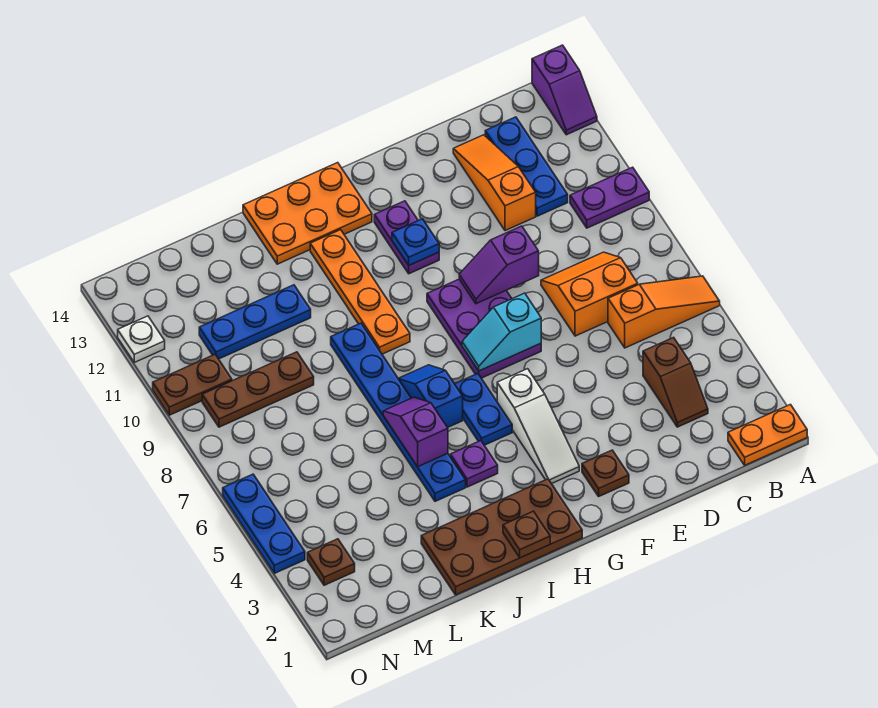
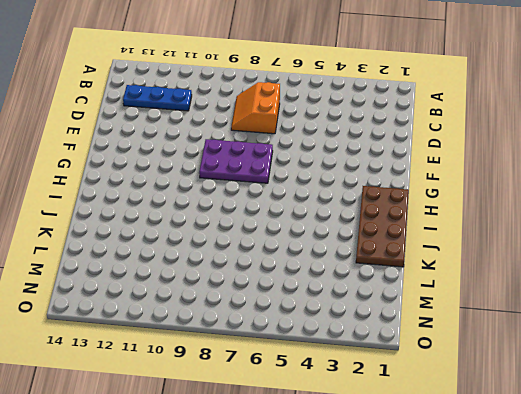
none -> orange plate A1:B1 level 1
none -> orange slope A6:C6 level 1 top C
none -> purple plate A10:B10 level 1
none -> purple slope A13:A14 level 1 top 14

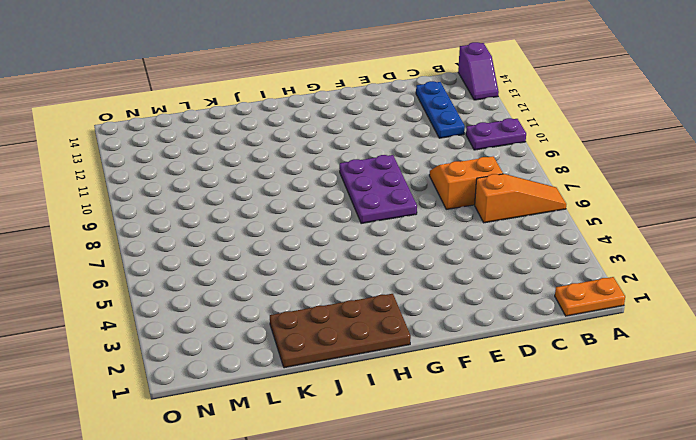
none -> brown slope C3:C4 level 1 top 4
none -> orange slope D11:D13 level 1 top 11
none -> brown plate F2 level 1
none -> white slope G3:G5 level 1 top 5

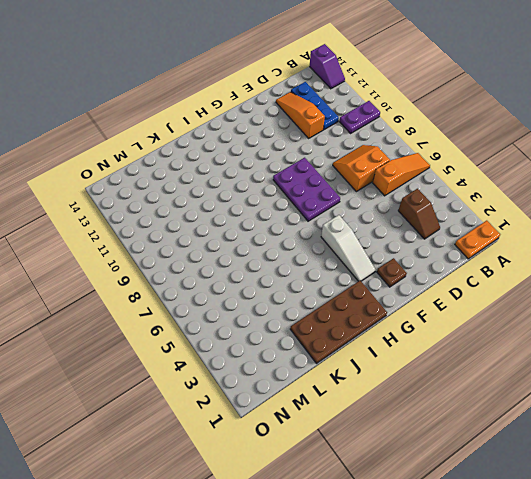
none -> purple plate G11:G12 level 1
none -> blue plate H5:H6 level 1
none -> orange plate H13:J14 level 1
none -> purple plate I4 level 1

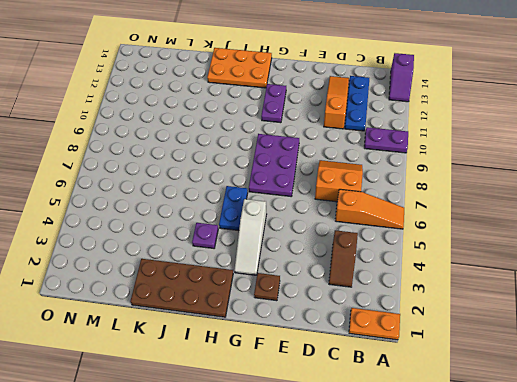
none -> blue slope I6:I7 level 1 top 6
none -> orange plate I9:I12 level 1
none -> blue plate J4:J9 level 1
none -> blue plate K11:M11 level 1

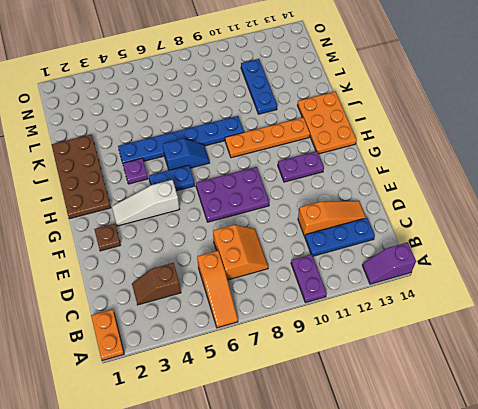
none -> brown plate L9:N9 level 1
none -> brown plate N3 level 1
none -> brown plate N10:O10 level 1
none -> blue plate O4:O6 level 1

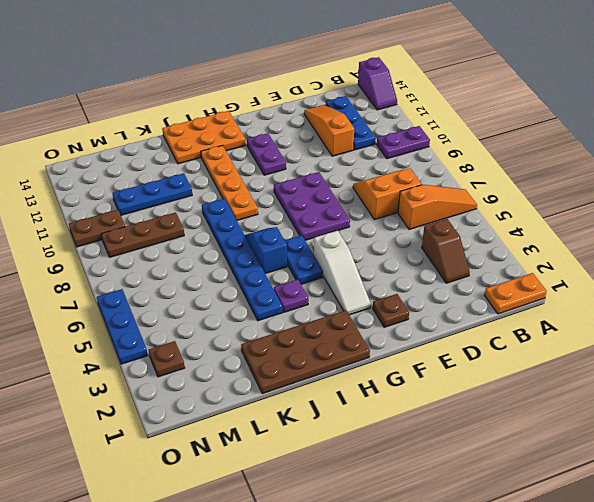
none -> white plate O12 level 1
none -> purple slope E9:F9 level 2 top E
none -> cyan slope F7:G7 level 2 top F
none -> blue plate G11 level 2

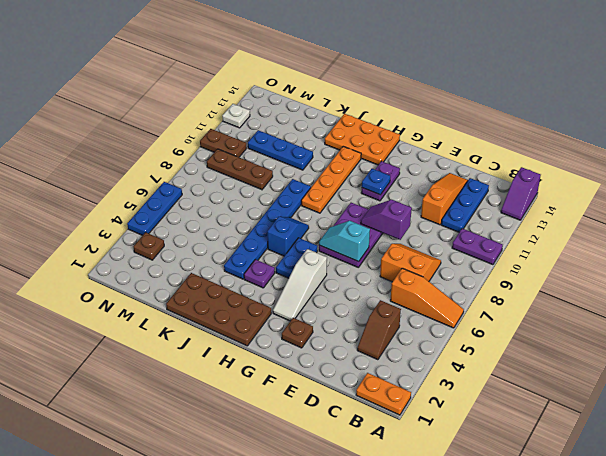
none -> brown plate I1 level 2
none -> purple slope J5:J6 level 2 top 5

